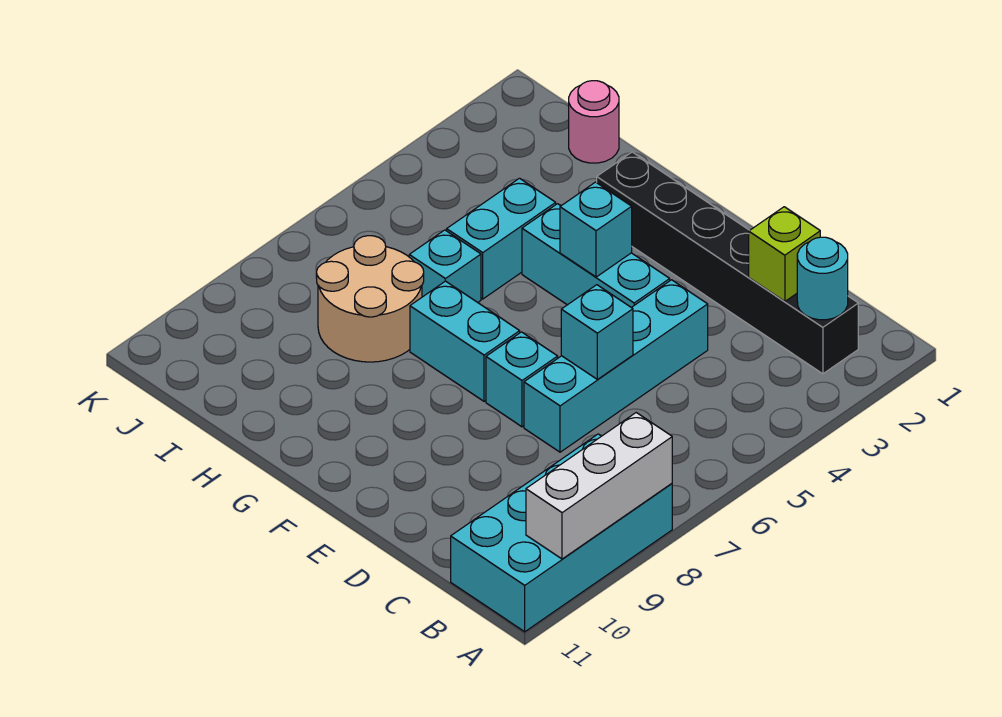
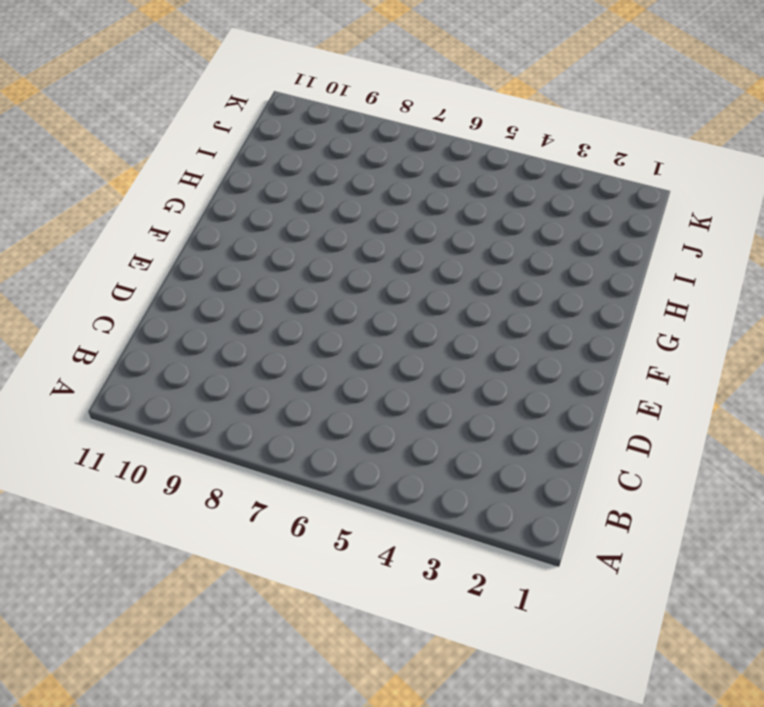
none -> cyan brick A8:B11 level 1
none -> black brick B2:G2 level 1
none -> cyan brick D4:D7 level 1

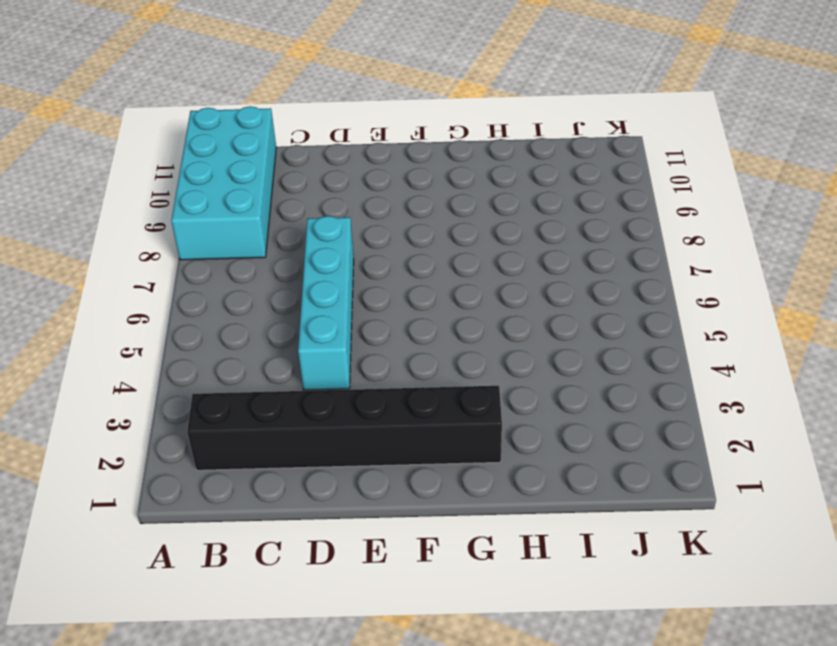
none -> cyan brick E4:G4 level 1
none -> cyan brick E7 level 1
none -> cyan brick F7:G7 level 1

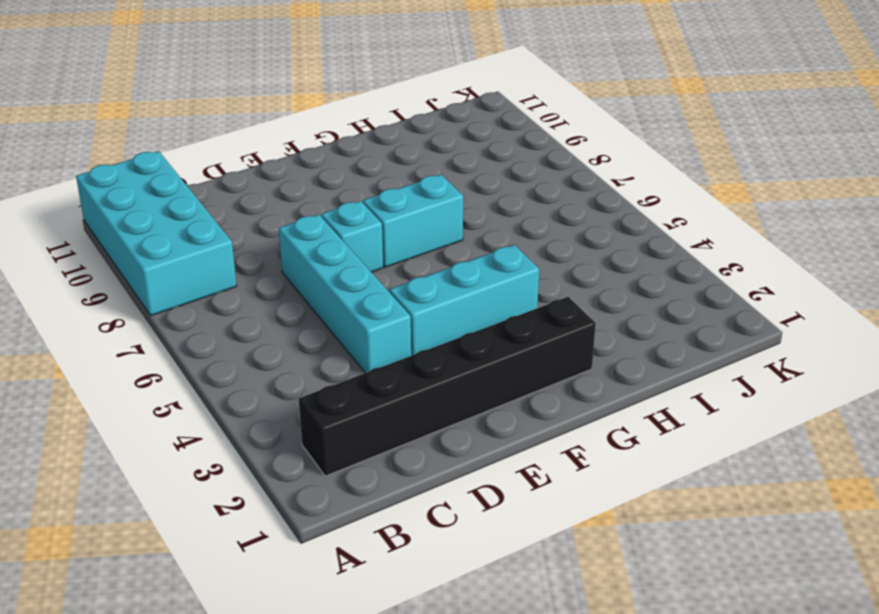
none -> cyan brick H4:H5 level 1
none -> cyan brick H6 level 1
none -> tan round brick H7:I8 level 1

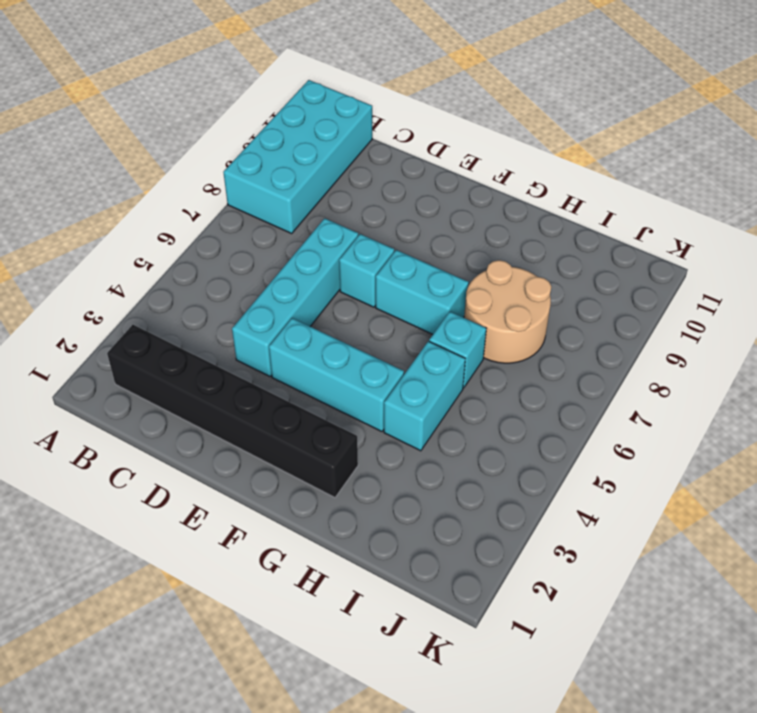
none -> pink round brick I1 level 1
none -> white brick A8:A10 level 2
none -> cyan round brick B2 level 2

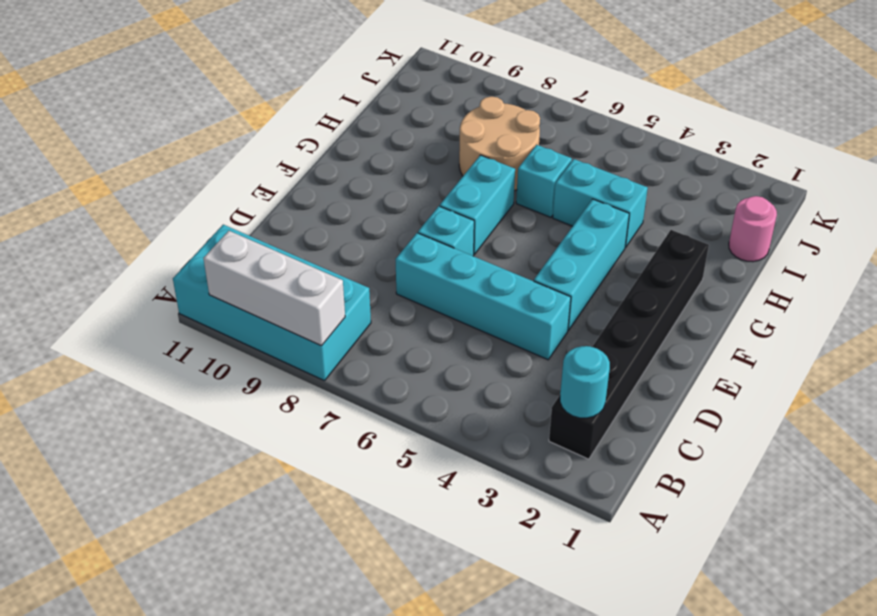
none -> lime brick C2 level 2
none -> cyan brick D6 level 2
none -> cyan brick F4 level 2

